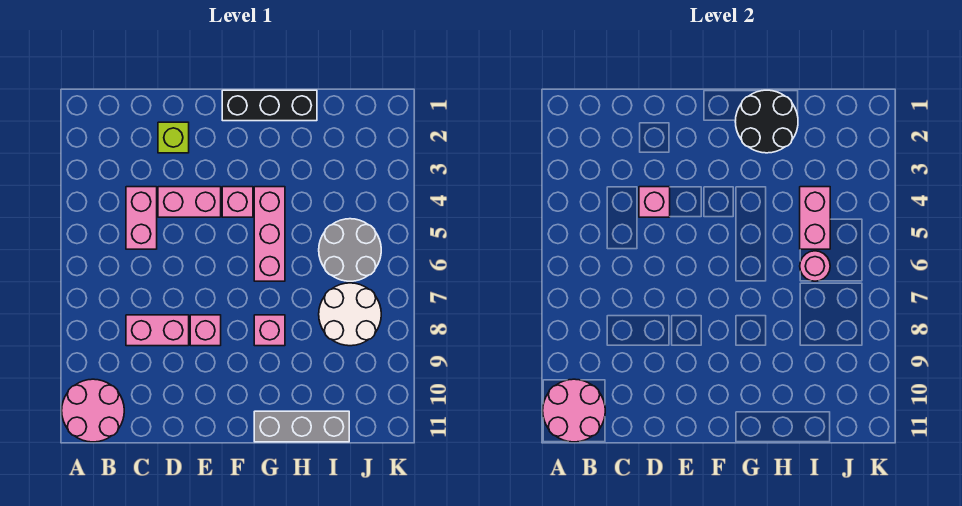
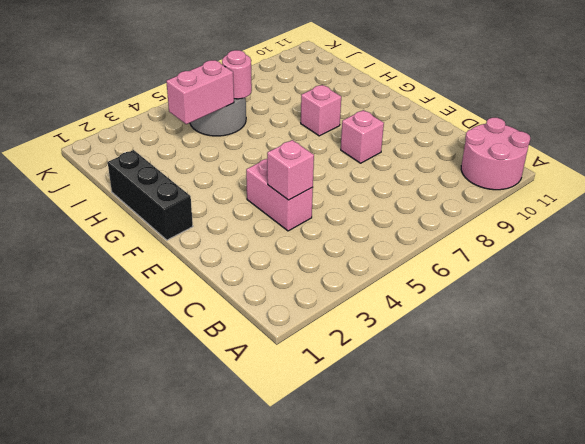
none -> pink brick C4:C5 level 1
none -> pink brick C8:D8 level 1
none -> lime brick D2 level 1

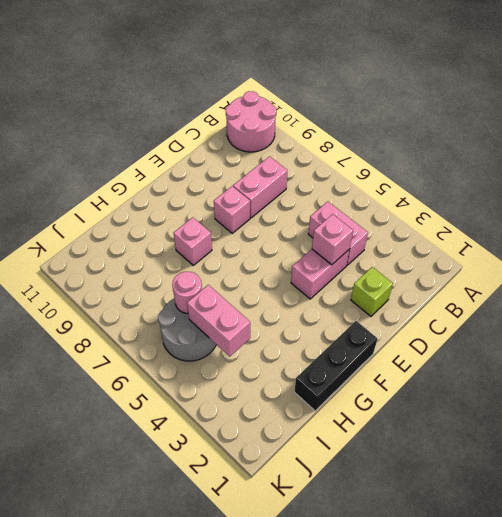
none -> pink brick F4 level 1
none -> pink brick G4:G6 level 1
none -> grey brick G11:I11 level 1

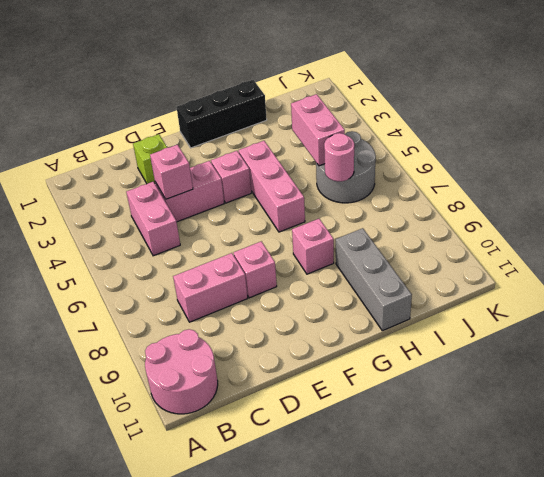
grey brick H9:H11 level 1 -> grey brick G11:I11 level 1
none -> white round brick I7:J8 level 1
none -> pink round brick A10:B11 level 2
none -> black round brick G1:H2 level 2

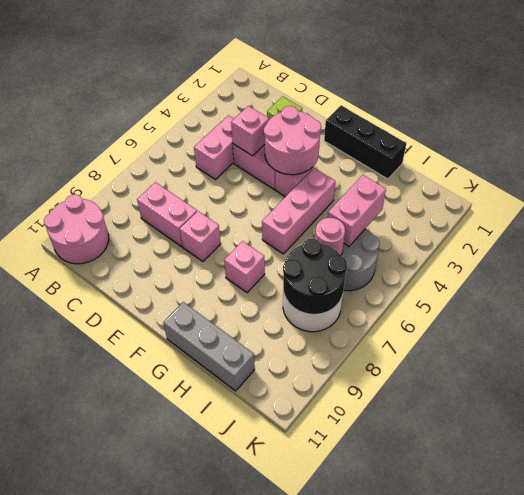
pink round brick E3:F4 level 2 -> pink round brick A10:B11 level 2
black round brick I7:J8 level 2 -> black round brick G1:H2 level 2

